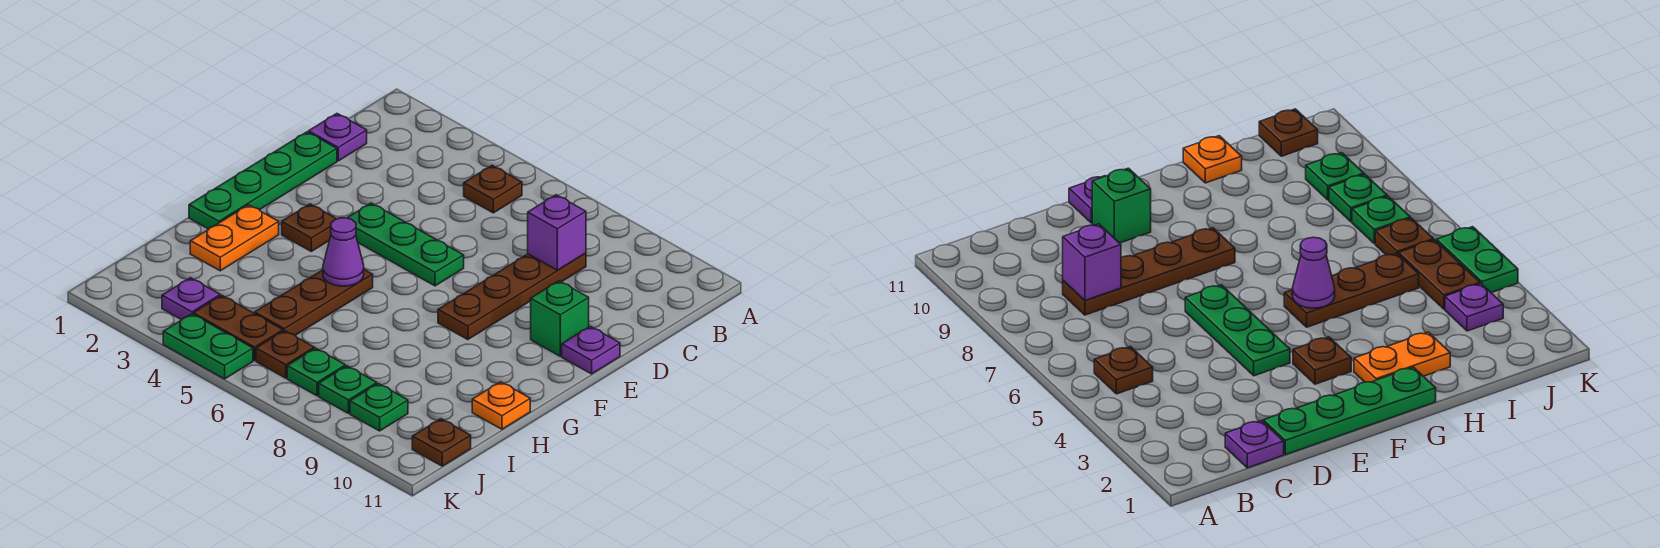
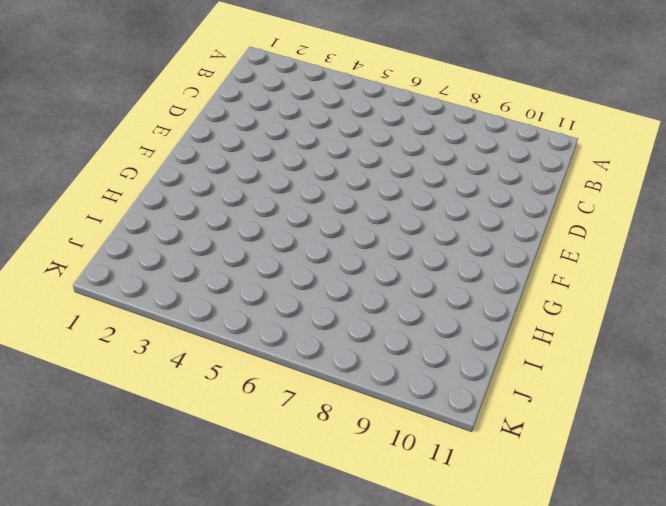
none -> brown plate B5 level 1
none -> purple plate C1 level 1
none -> brown plate C8:F8 level 1

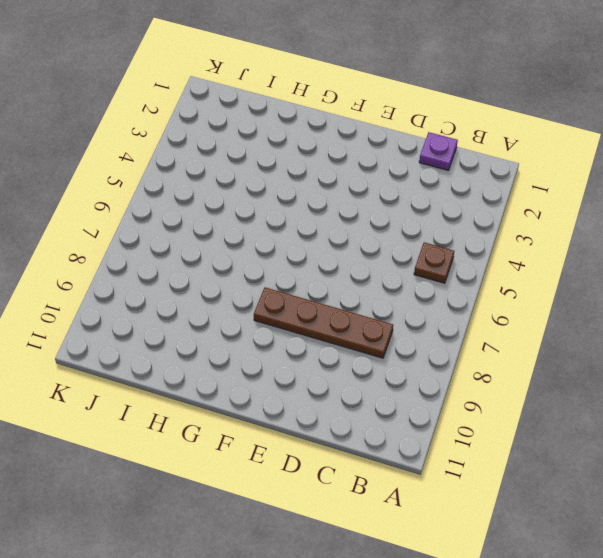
none -> green plate D1:G1 level 1
none -> green plate E4:E6 level 1
none -> green brick E10 level 1

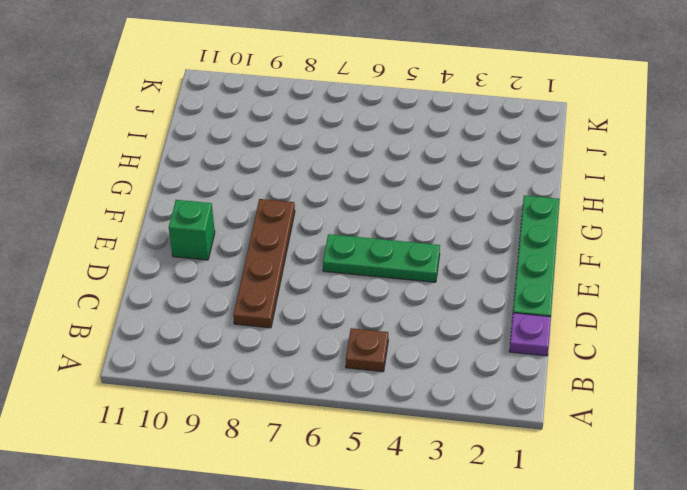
none -> purple plate E11 level 1
none -> brown plate F3 level 1
none -> orange plate G2:H2 level 1

